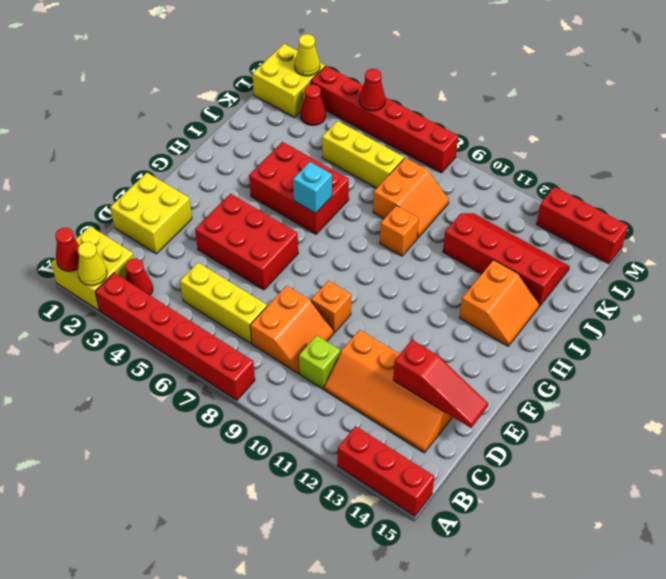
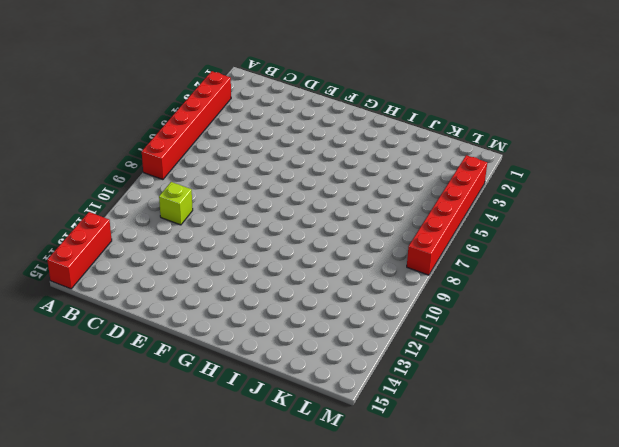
none -> yellow brick A1:B2 level 1
none -> red cone B3 level 1
none -> yellow brick C5:C7 level 1

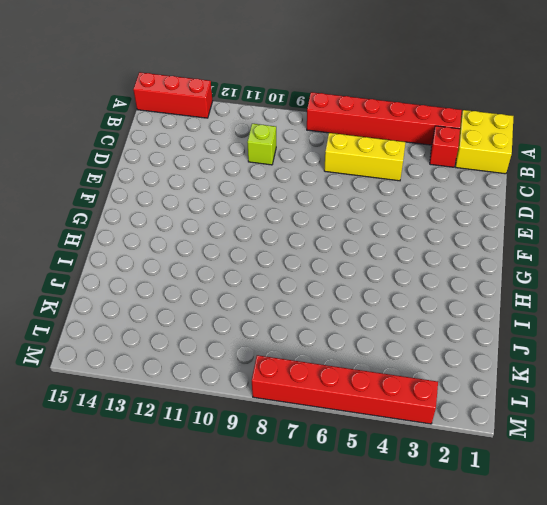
red brick B3 level 1 -> red cone B3 level 1
none -> orange slope C8:D9 level 1 top 8
none -> orange slope C11:D14 level 1 top D
none -> yellow brick D1:E2 level 1

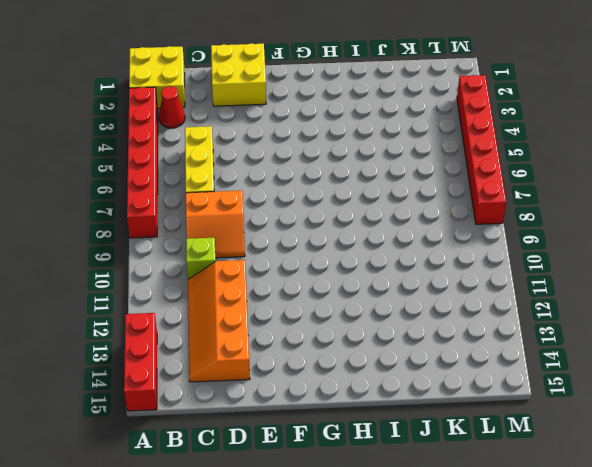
none -> red brick E4:F6 level 1
none -> orange brick E9 level 1
none -> red brick H4:I6 level 1

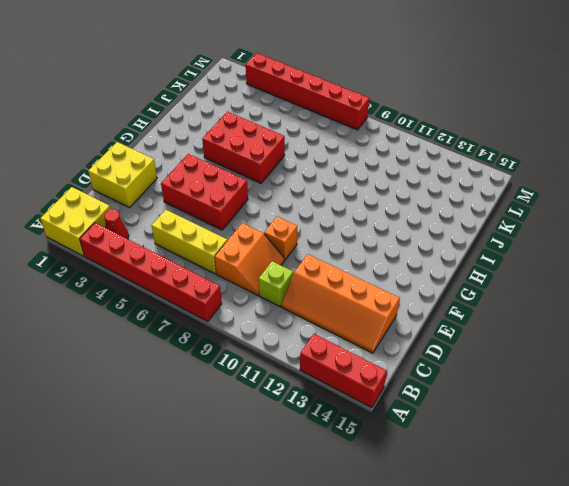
none -> orange slope H13:I14 level 1 top 13
none -> orange brick I9 level 1
none -> orange slope J8:K9 level 1 top 8

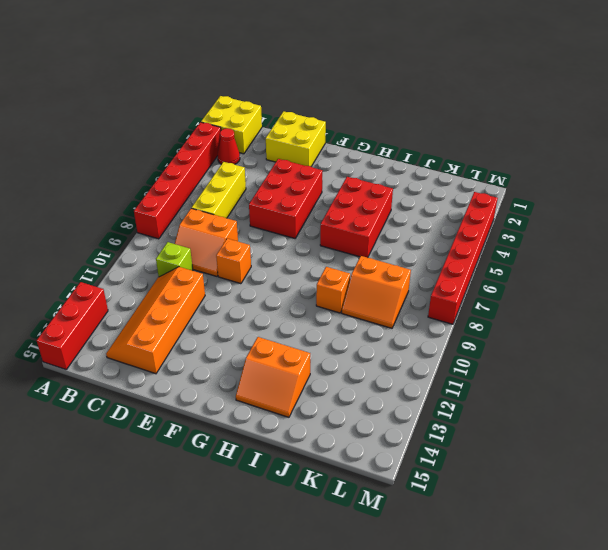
none -> red slope J11:K14 level 1 top J
none -> yellow brick K5:K7 level 1
none -> yellow brick L1:M2 level 1

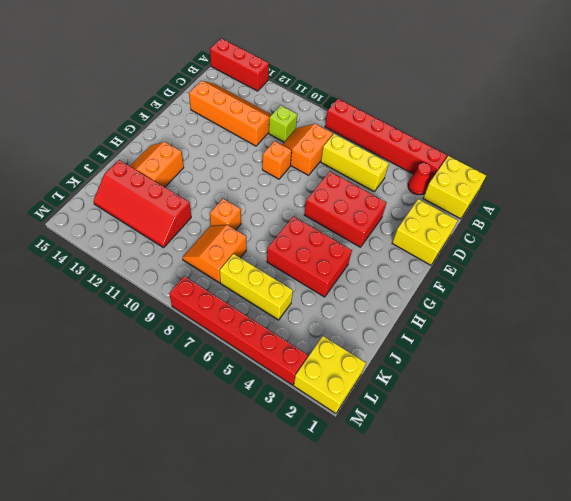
none -> red cone L3 level 1
none -> red brick M13:M15 level 1
none -> red cone A1 level 2

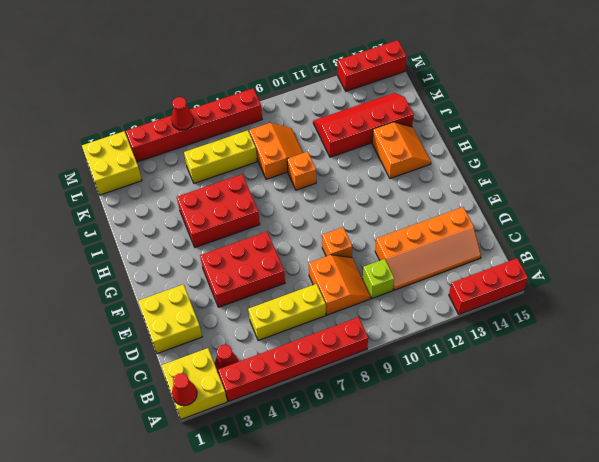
none -> red cone L3 level 1
none -> yellow cone A2 level 2
none -> red slope D13:D15 level 2 top 13

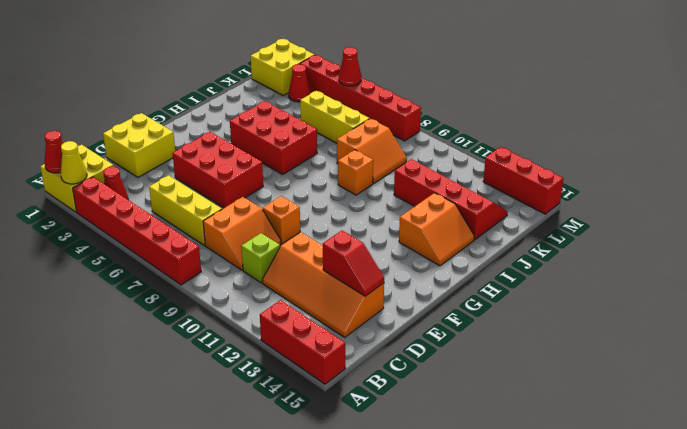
red slope D13:D14 level 2 top 13 -> red slope D13:D15 level 2 top 13
none -> cyan brick H6 level 2
none -> yellow cone M2 level 2

